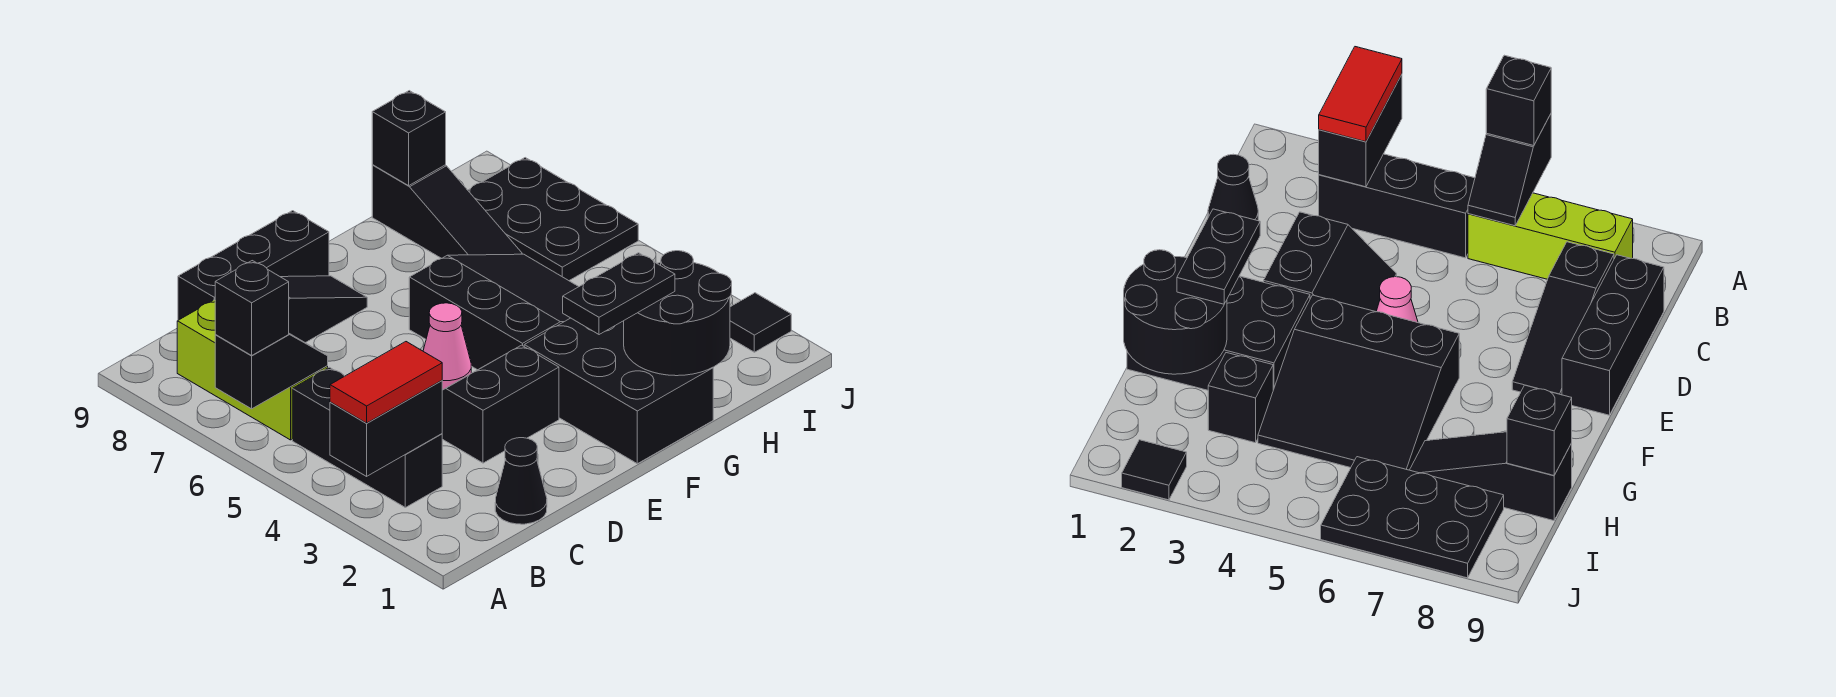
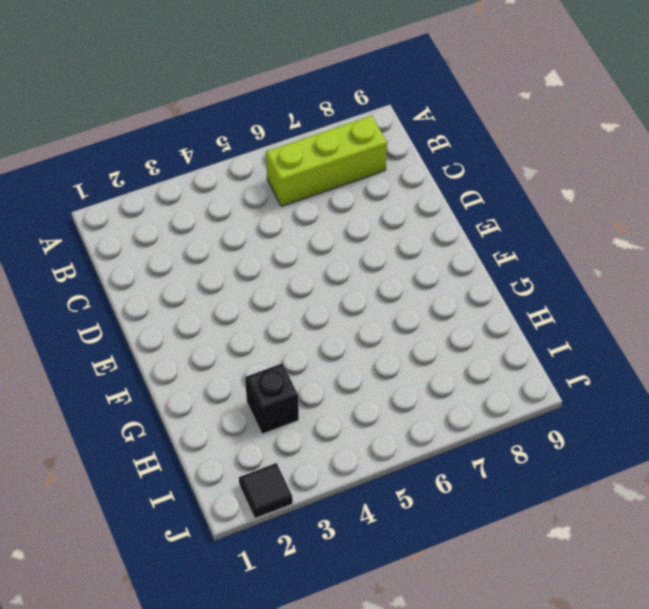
none -> black brick B3:B5 level 1
none -> black cone C1 level 1
none -> black slope C8:E8 level 1 top C

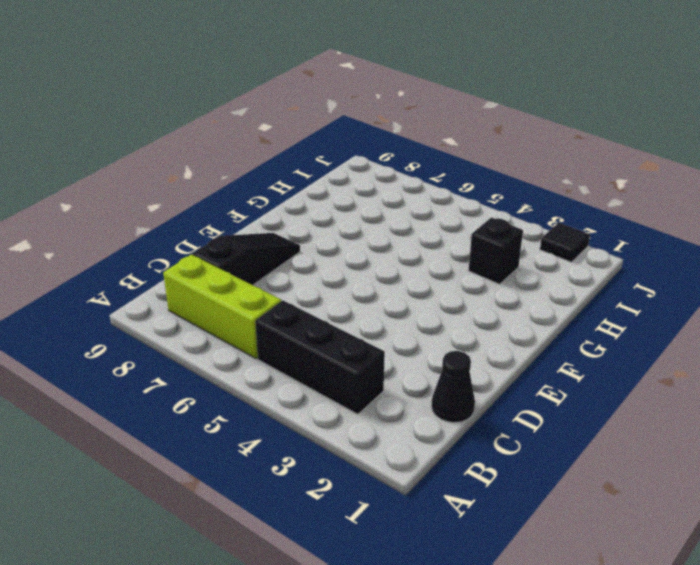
none -> black brick C9:E9 level 1
none -> black slope D3:E4 level 1 top 3
none -> pink cone E5 level 1

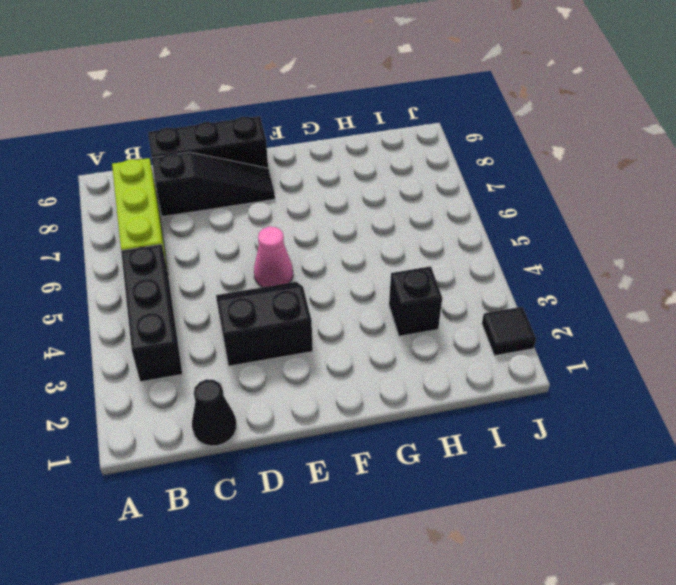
none -> black brick F1:G3 level 1
none -> black slope F4:H6 level 1 top F
none -> black slope H7:H9 level 1 top 9

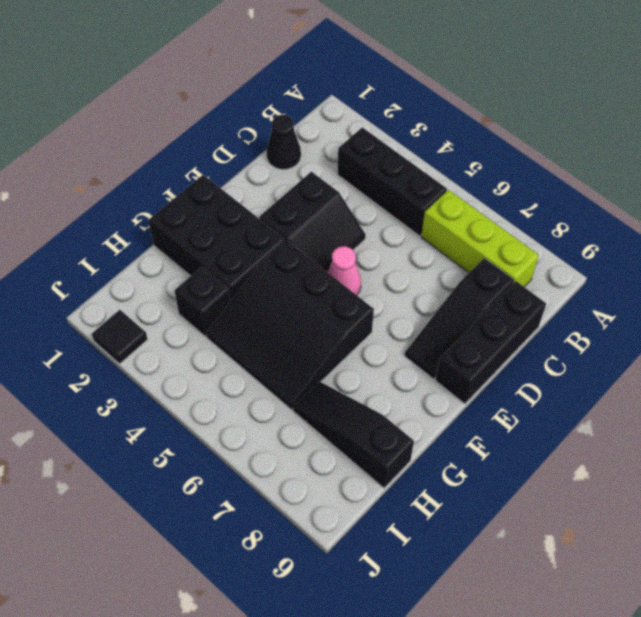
none -> black plate I6:J8 level 1
none -> black brick A3:B3 level 2
none -> black slope A6:B6 level 2 top A

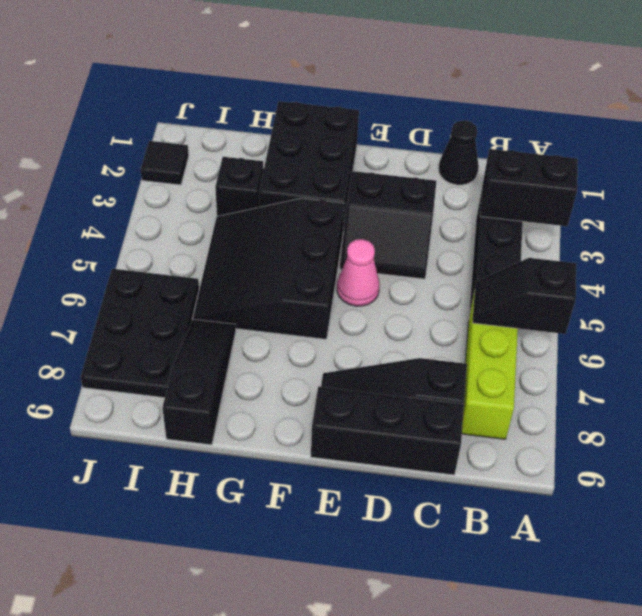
none -> black round brick G1:H2 level 2
none -> black brick H9 level 2
none -> red tile A3:B3 level 3

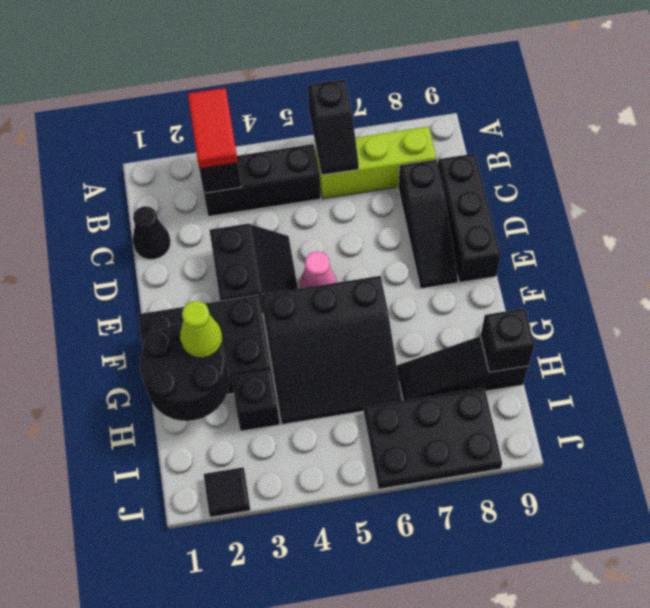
lime cone G2 level 3 -> black plate F2:G2 level 3
none -> black brick A6 level 3

